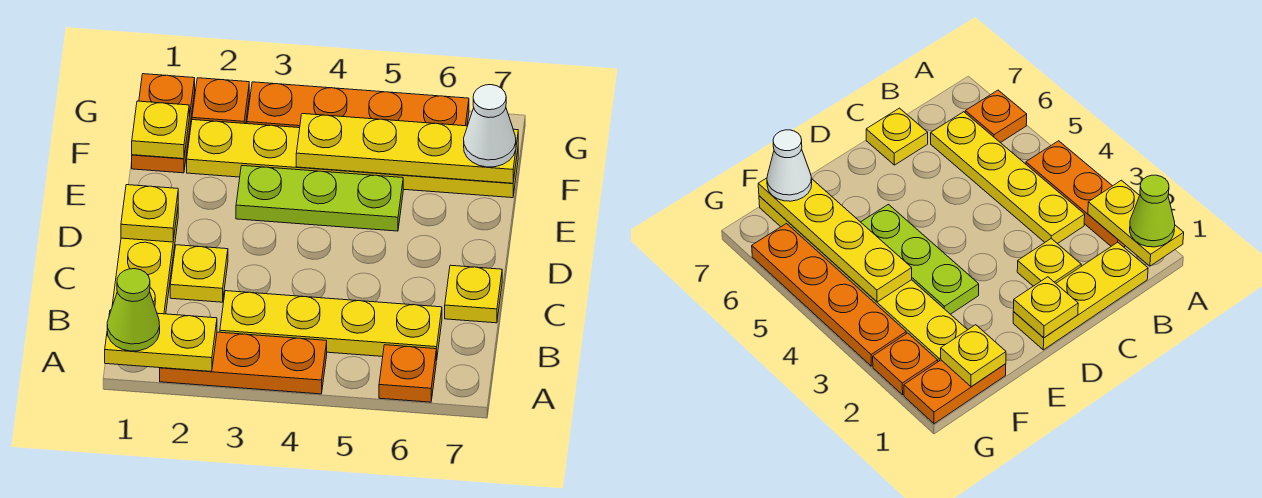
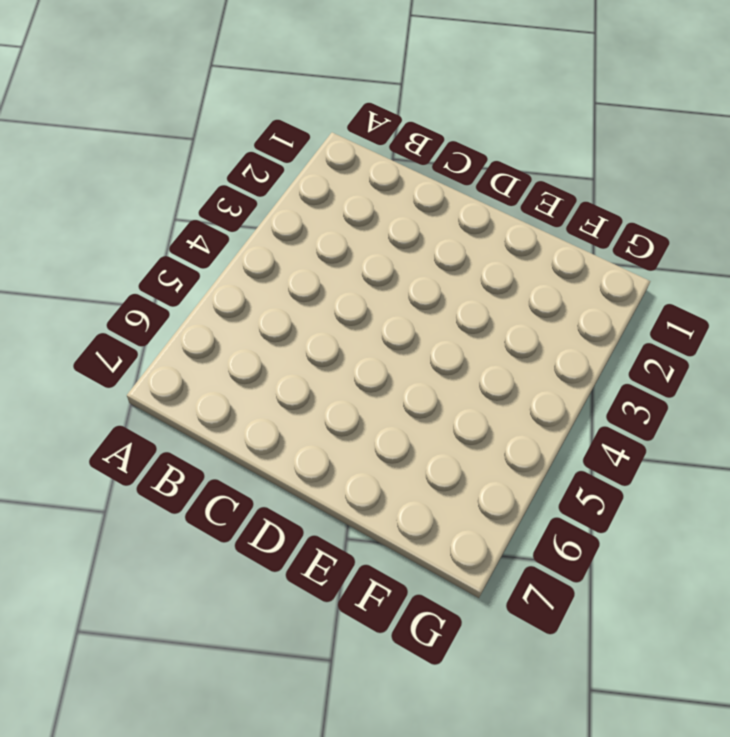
none -> orange plate A2:A4 level 1
none -> orange plate A6 level 1
none -> yellow plate B1:D1 level 1

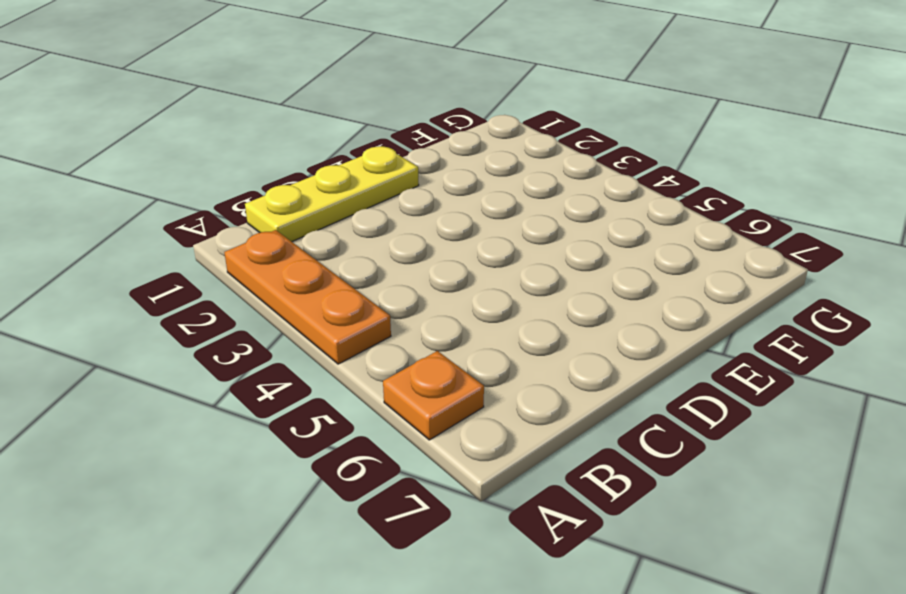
none -> yellow plate B3:B6 level 1
none -> yellow plate C2 level 1
none -> yellow plate C7 level 1

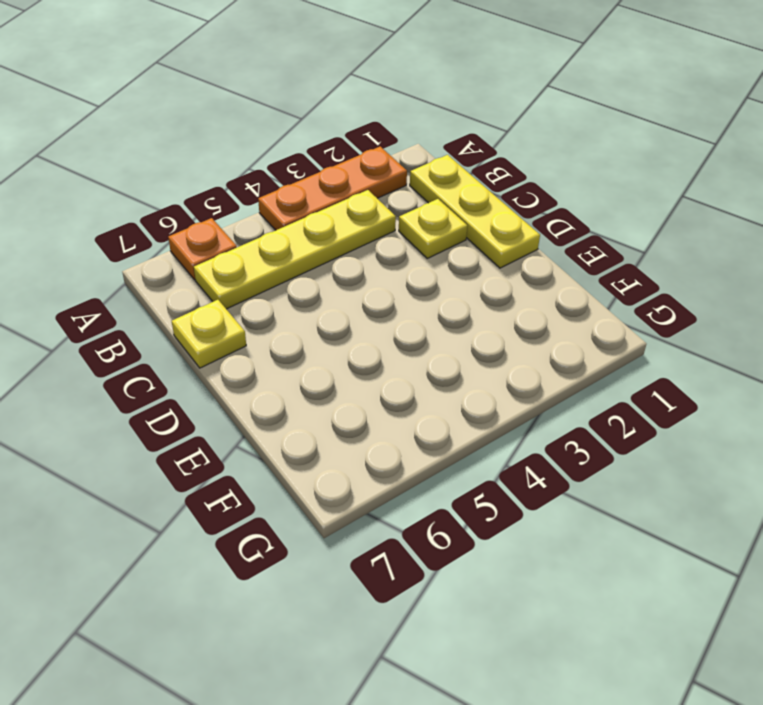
none -> lime plate E3:E5 level 1
none -> orange plate F1:G1 level 1
none -> yellow plate F2:F7 level 1

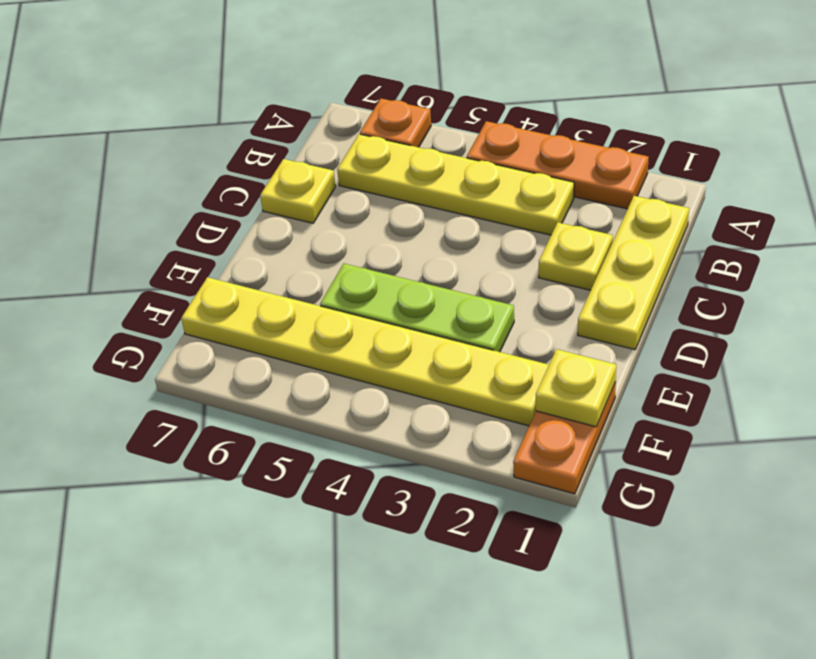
none -> orange plate G2 level 1
none -> orange plate G3:G6 level 1
none -> yellow plate A1:A2 level 2

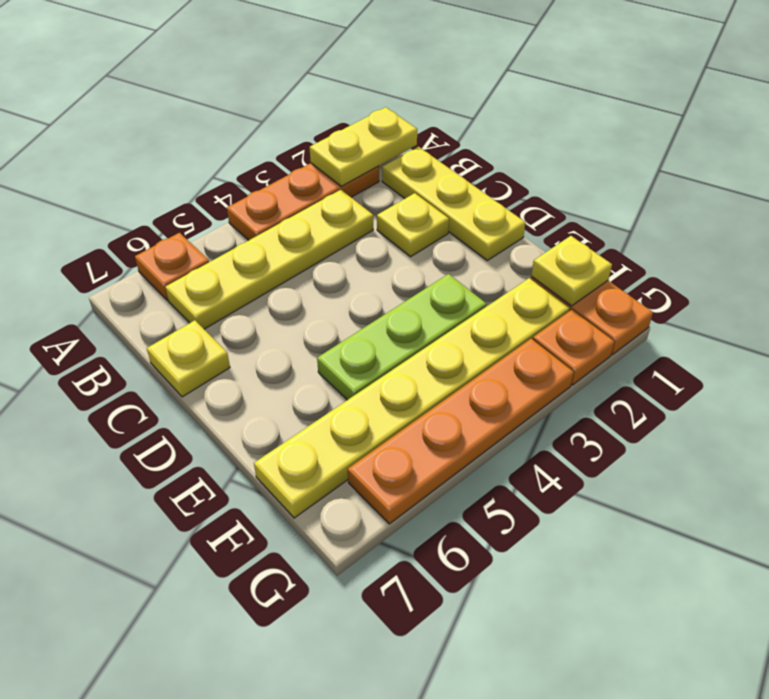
none -> yellow plate D1 level 2
none -> yellow plate F4:F7 level 2
none -> lime cone A1 level 3

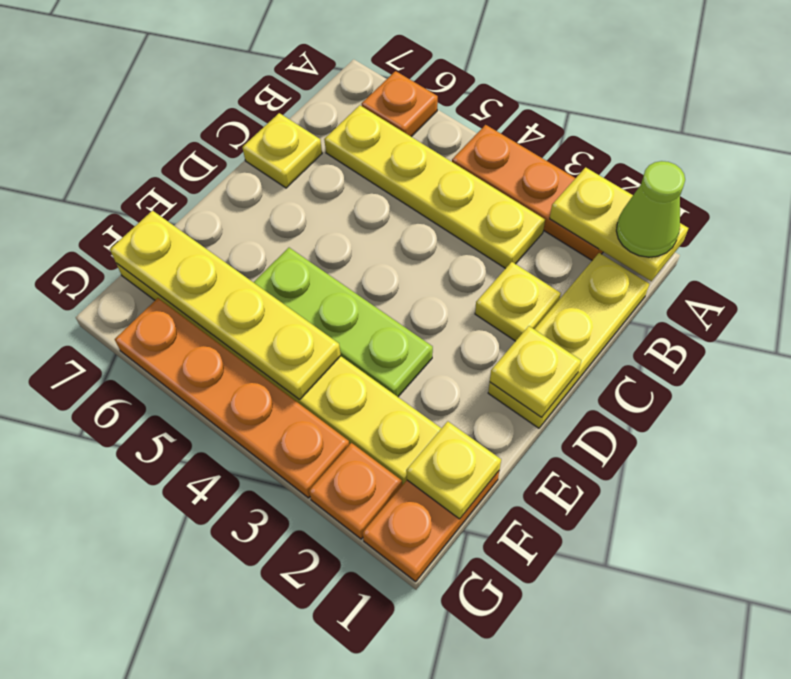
none -> white cone F7 level 3

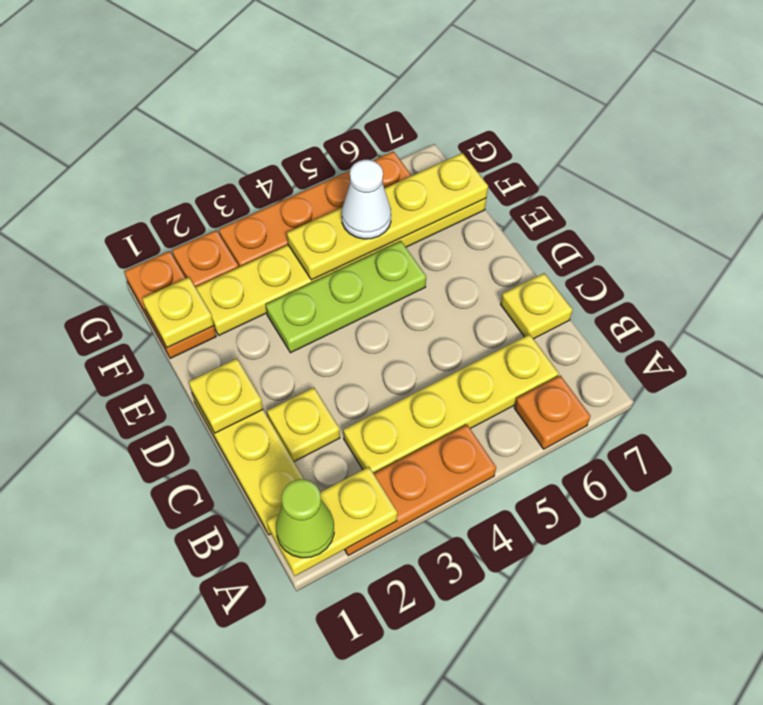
white cone F5 level 3 -> white cone F7 level 3

